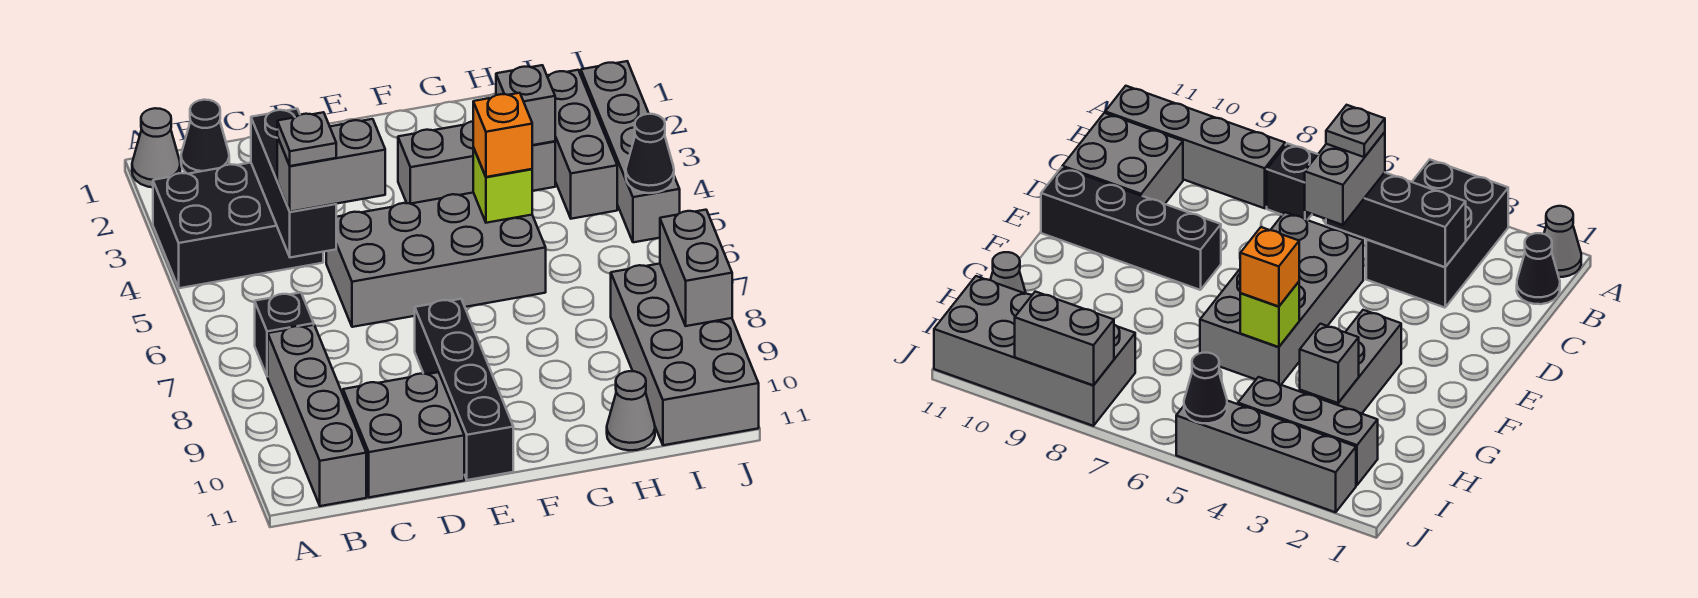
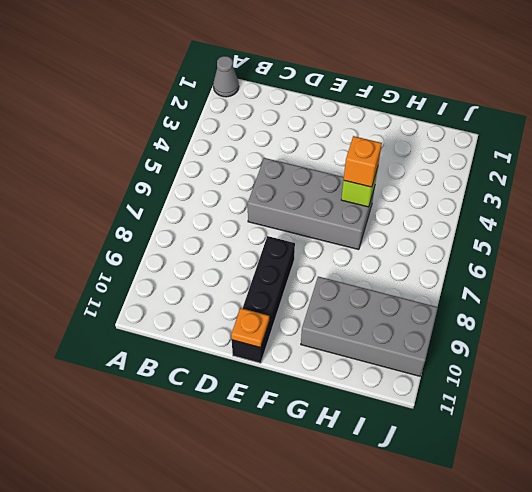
orange plate E11 level 2 -> none
grey brick G9:J10 level 1 -> grey brick I8:J11 level 1
none -> black brick A3:C4 level 1
none -> black cone B1 level 1
none -> black brick B7 level 1

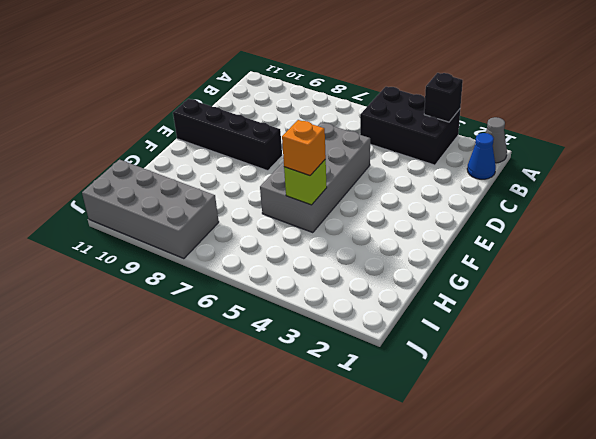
black brick A3:B5 level 1 -> black brick A3:C4 level 1
black brick A3 level 2 -> black brick B7 level 1
blue cone B1 level 1 -> black cone B1 level 1
none -> grey brick B8:B11 level 1
none -> grey brick C10:D11 level 1
none -> grey brick F3:H3 level 1

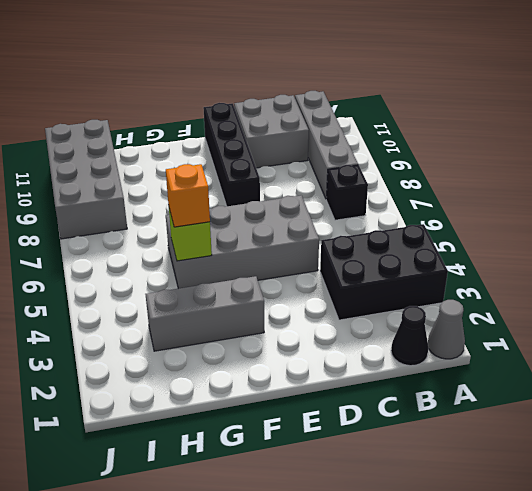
none -> grey cone H11 level 1
none -> grey brick I2:I4 level 1
none -> grey brick J2:J5 level 1

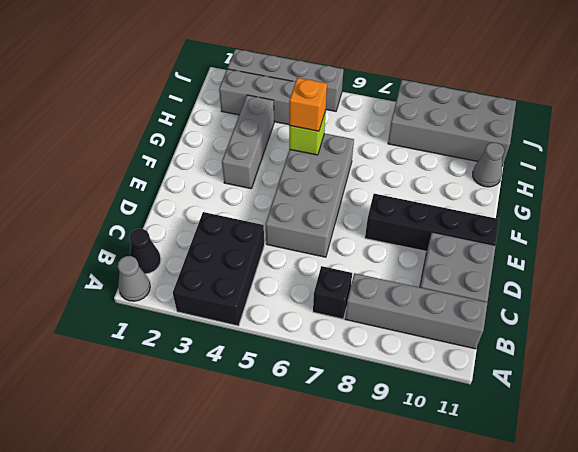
none -> black brick C3:C5 level 2
none -> grey brick H3 level 2
none -> black cone J5 level 2

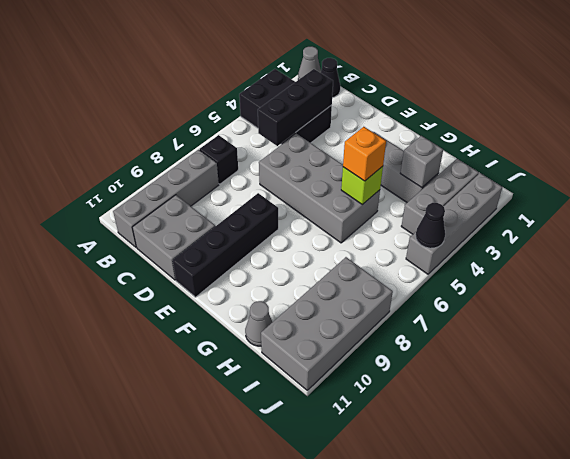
none -> grey brick J8:J9 level 2
none -> grey brick C5:D5 level 3
none -> grey plate C5 level 4

